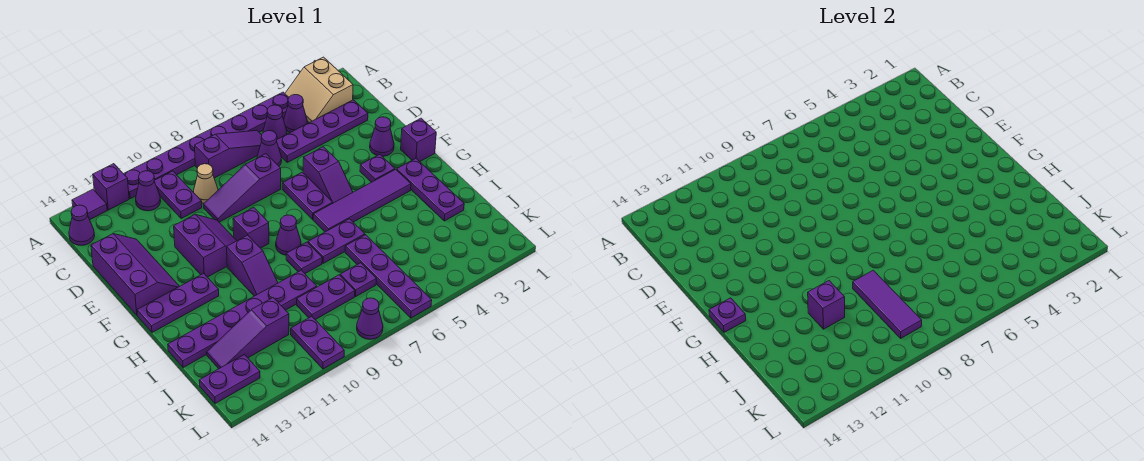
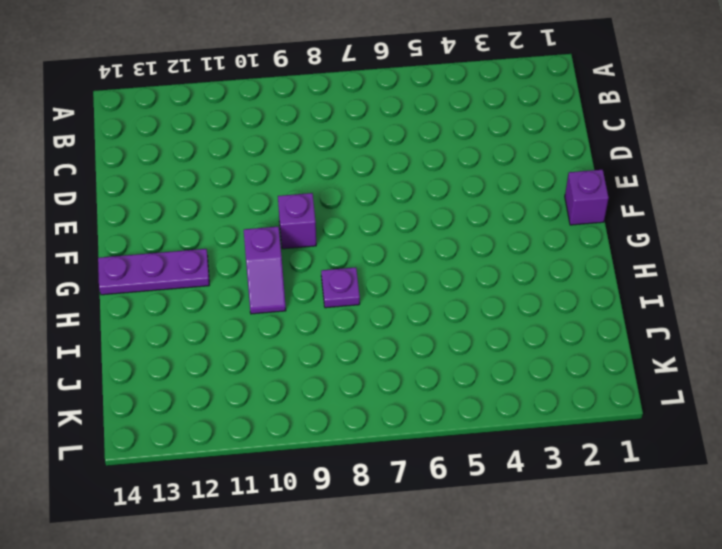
none -> tan slope A2:B3 level 1 top 2
none -> purple plate A4:A11 level 1
none -> purple brick A12 level 1
none -> purple tile A13 level 1

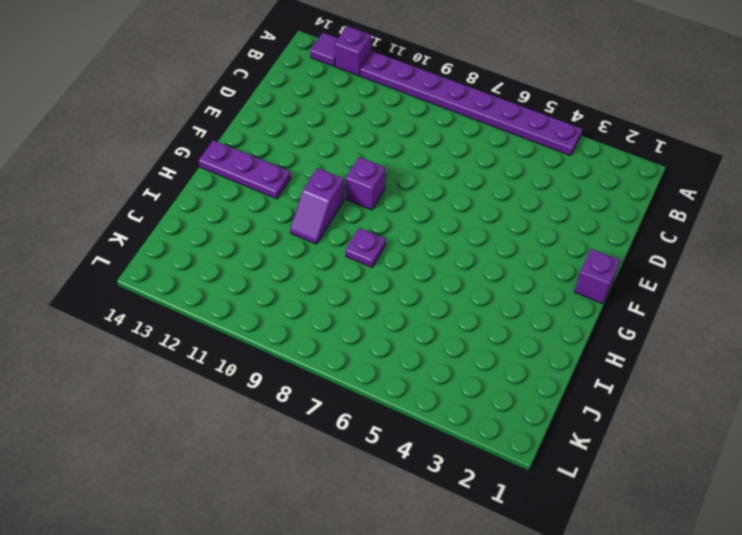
none -> tan slope A2:B3 level 1 top 2
none -> purple cone B4 level 1
none -> purple cone B5 level 1
none -> purple slope B6:B8 level 1 top 8

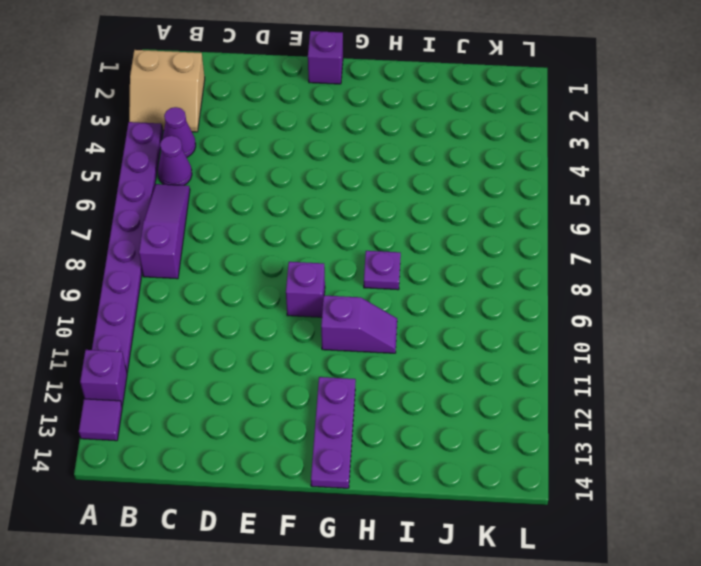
none -> purple plate B10:C10 level 1
none -> purple cone B11 level 1
none -> purple cone B14 level 1
none -> purple plate C2:C5 level 1

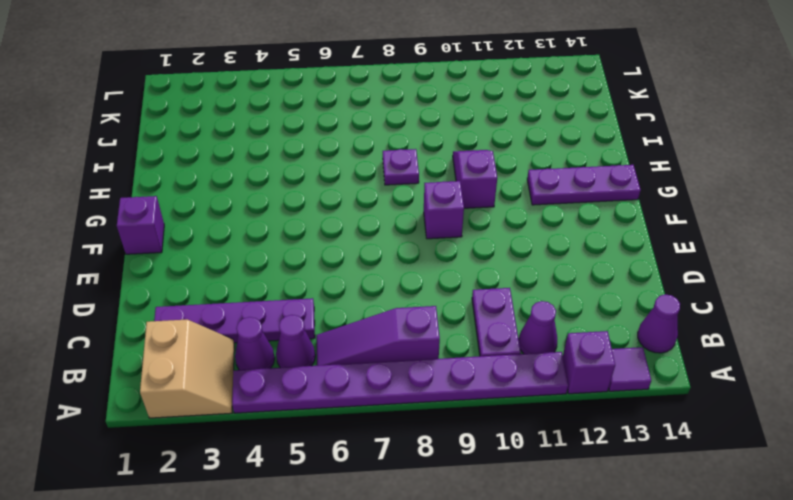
none -> purple cone C6 level 1
none -> tan cone C9 level 1
none -> purple slope D7:D9 level 1 top 7
none -> purple slope D13:F14 level 1 top 14

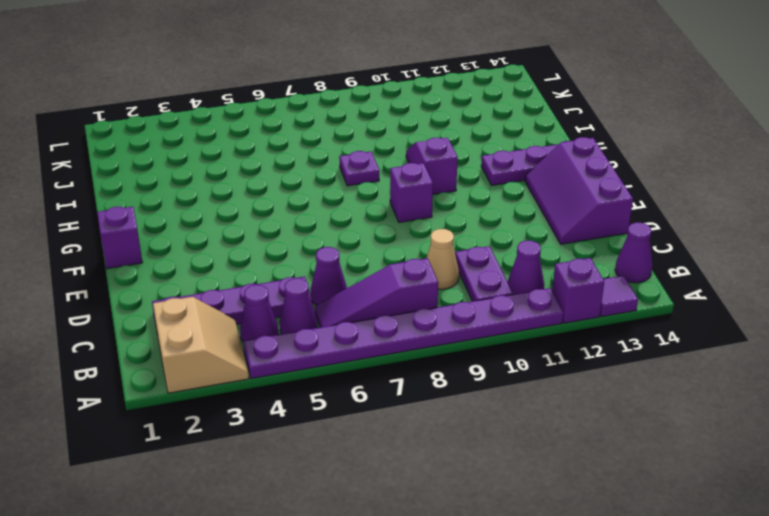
none -> purple slope D7:D9 level 1 top 7
none -> purple cone E2 level 1
none -> purple slope E5:F5 level 1 top E
none -> purple plate E6:F6 level 1

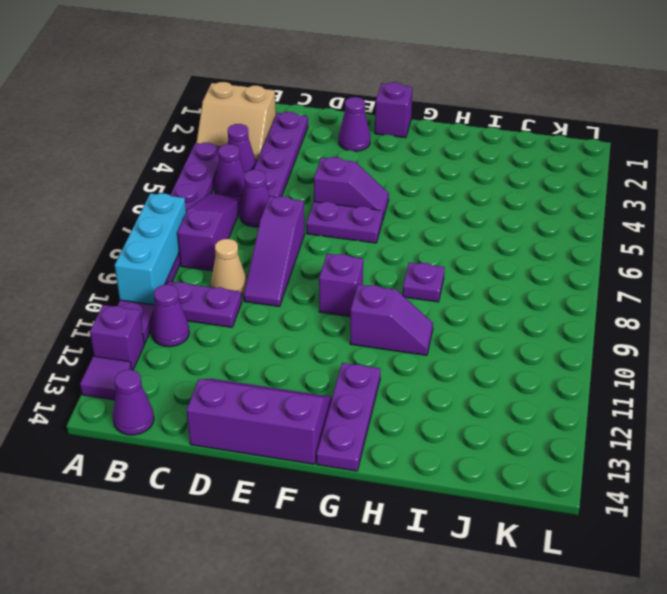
cyan brick A8:A10 level 2 -> none
none -> purple slope E10:F11 level 1 top 11
none -> purple plate F3 level 1
none -> purple plate G2:I2 level 1
none -> purple tile G3:G6 level 1

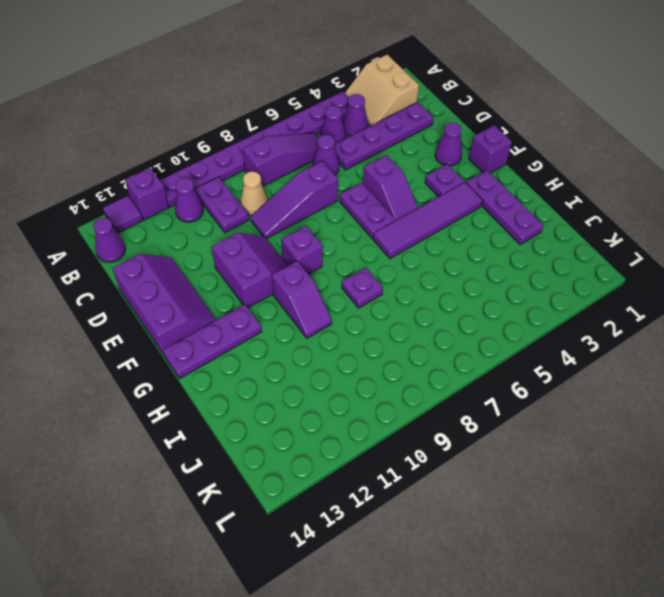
none -> purple cone G8 level 1
none -> purple plate H6:H7 level 1
none -> purple plate I6:L6 level 1
none -> purple plate I9:I14 level 1

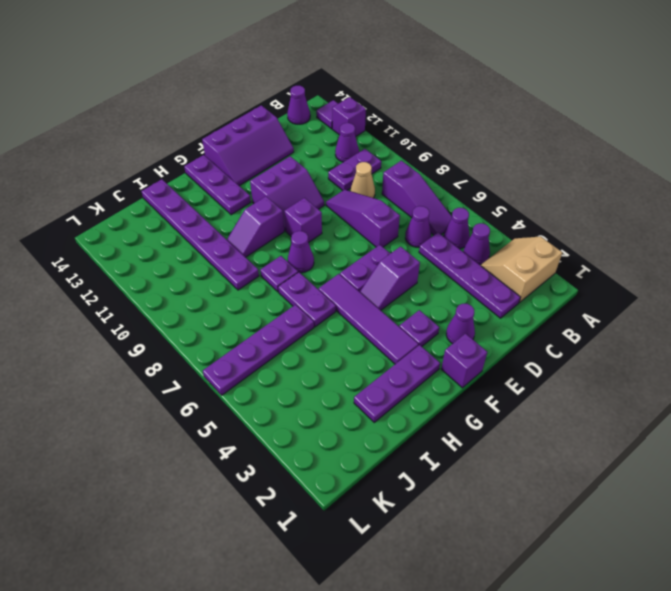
none -> purple plate A4:A11 level 1
none -> purple plate J7 level 1
none -> purple plate J8:J9 level 1
none -> purple slope J11:J13 level 1 top 11

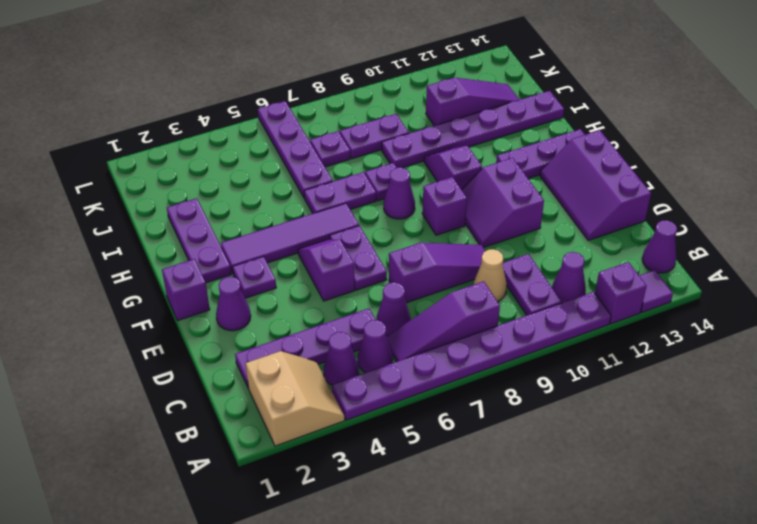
none -> purple plate K10:L10 level 1
none -> purple plate K13:K14 level 1
none -> purple cone L8 level 1
none -> purple plate G14 level 2

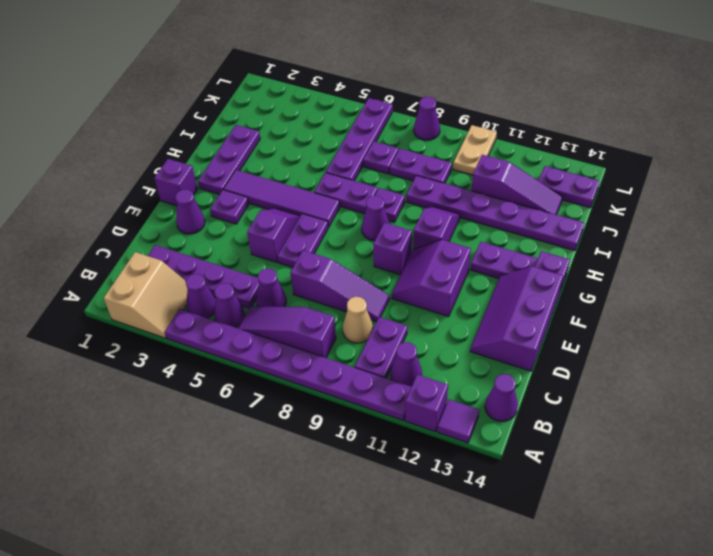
tan plate K10:L10 level 1 -> purple plate K10:L10 level 1
none -> purple tile I9:K9 level 2
none -> purple brick I11 level 2

